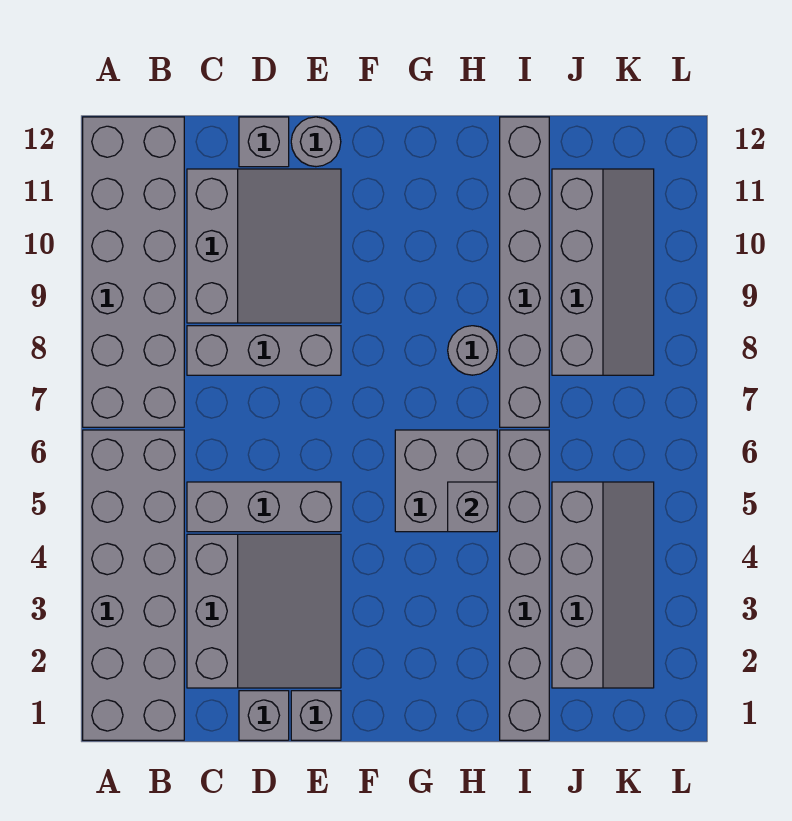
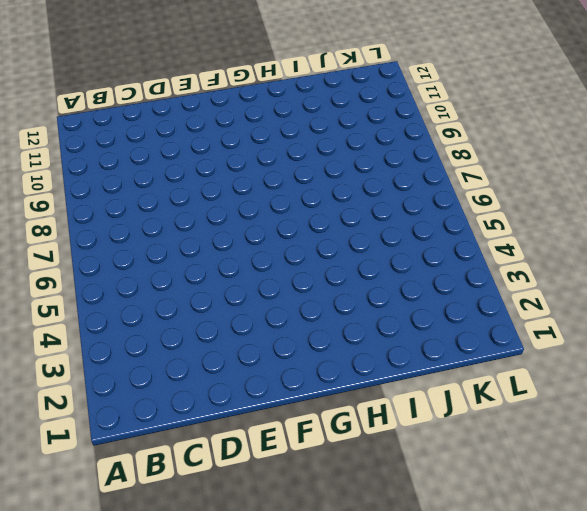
none -> grey brick A1:B6 level 1
none -> grey brick A7:B12 level 1
none -> grey slope C2:E4 level 1 top C

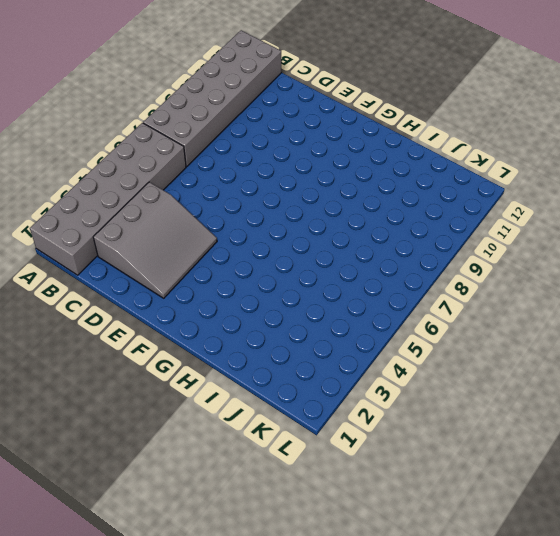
none -> grey brick C5:E5 level 1
none -> grey brick C8:E8 level 1
none -> grey slope C9:E11 level 1 top C

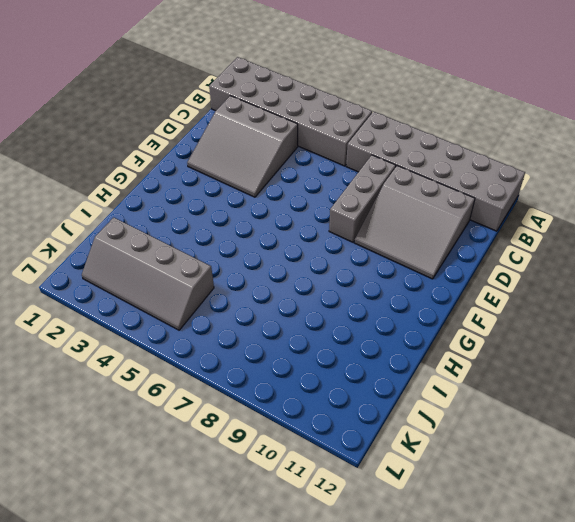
none -> grey brick C5:E5 level 1
none -> grey brick D1 level 1
none -> grey brick D12 level 1

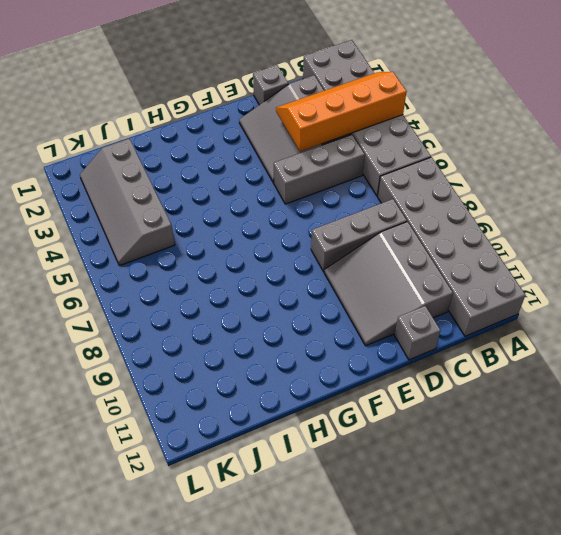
orange slope A3:D4 level 2 top 4 -> none
none -> grey brick E1 level 1
none -> grey round brick E12 level 1
none -> grey brick G5:H6 level 1

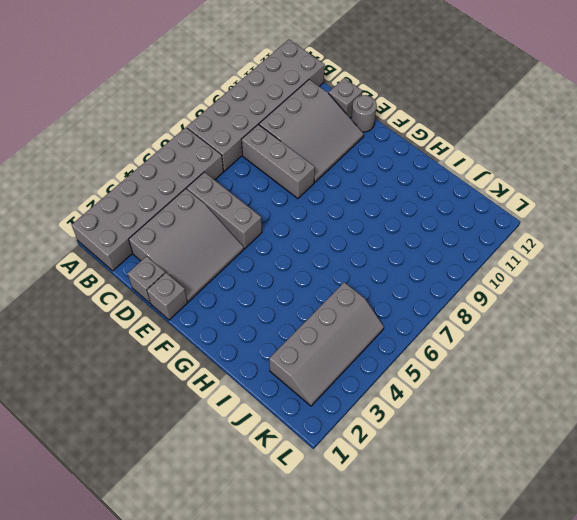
none -> grey brick G5:H6 level 1
none -> grey round brick H8 level 1
none -> grey brick I1:I6 level 1

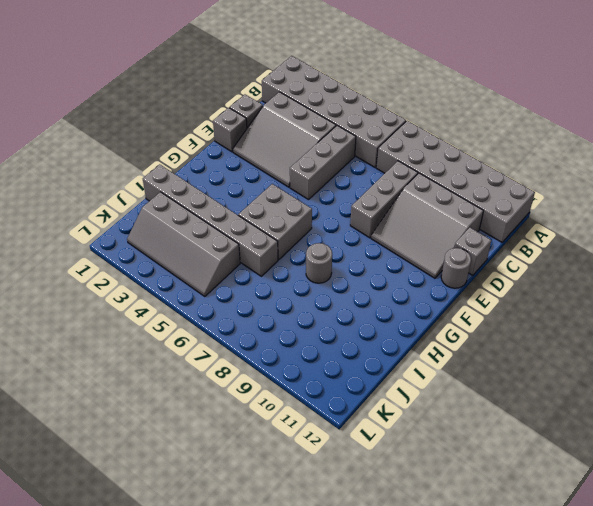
none -> grey brick I7:I12 level 1
none -> grey slope J8:K11 level 1 top J
none -> grey brick H5 level 2

